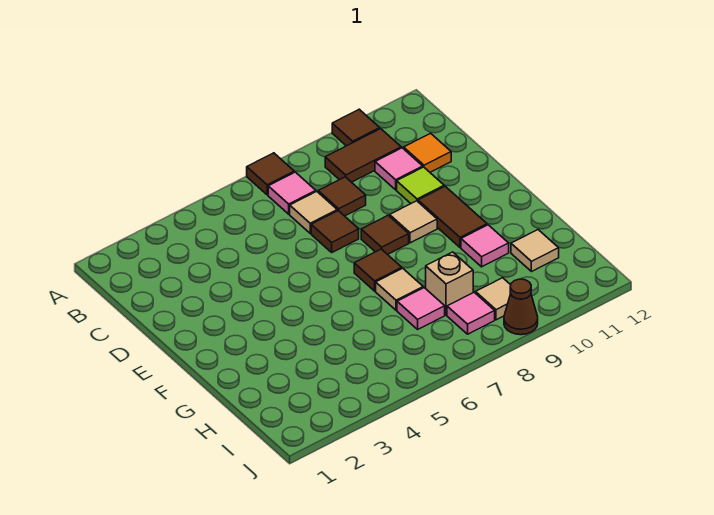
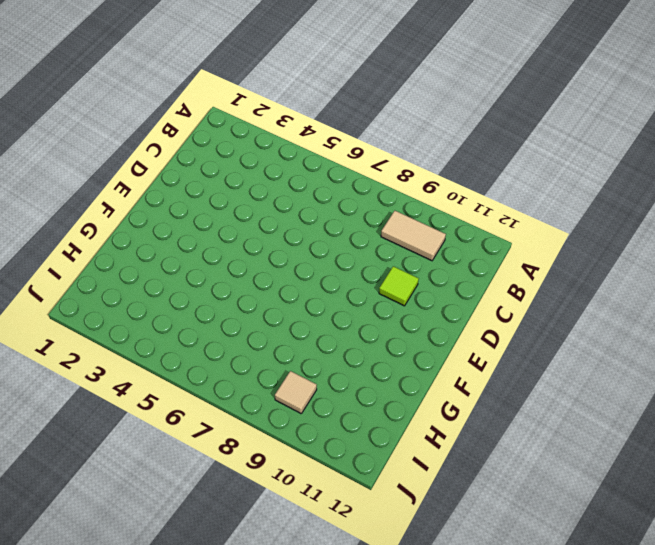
tan tile B9:B10 level 1 -> brown tile B9:B10 level 1
none -> brown tile A7 level 1
none -> brown tile A10 level 1
none -> pink tile B7 level 1

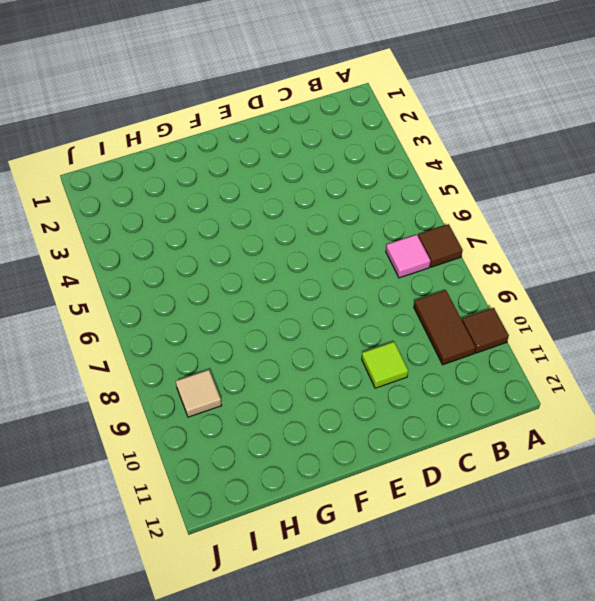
none -> tan tile C7 level 1
none -> brown tile C8 level 1
none -> pink tile C10 level 1

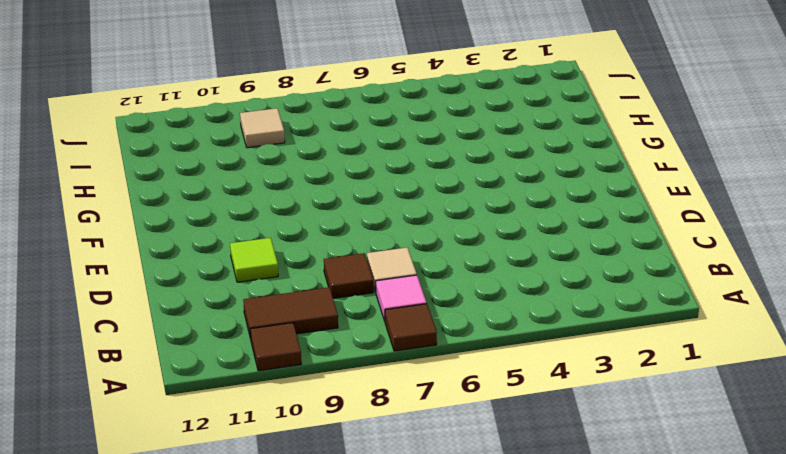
none -> pink tile C10 level 1
none -> orange tile C11 level 1
none -> brown tile D7 level 1

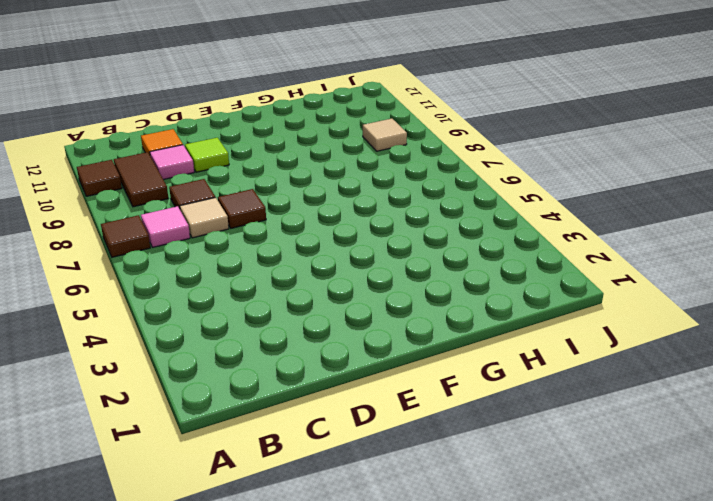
none -> brown tile E8 level 1
none -> tan tile E9 level 1
none -> brown tile E10:F10 level 1

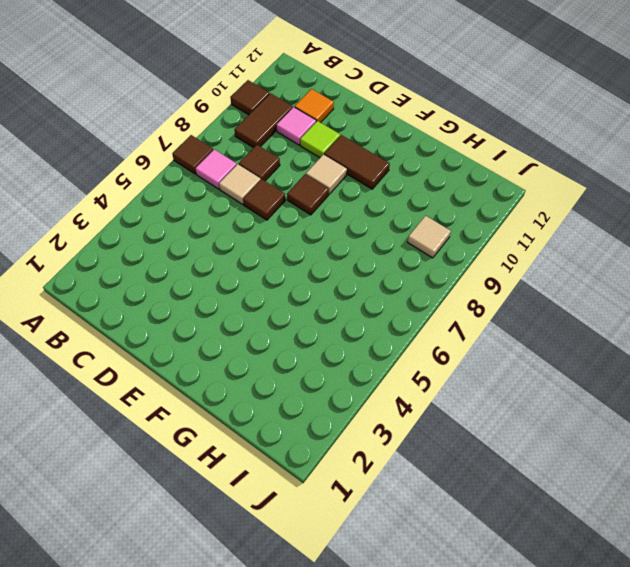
none -> brown tile F7 level 1
none -> tan tile G7 level 1
none -> pink tile G10 level 1

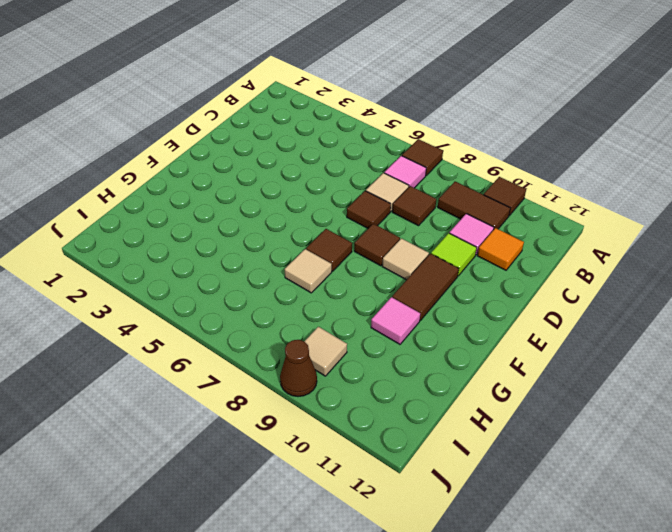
none -> pink tile H7 level 1
none -> tan brick H8 level 1
none -> tan tile H11 level 1

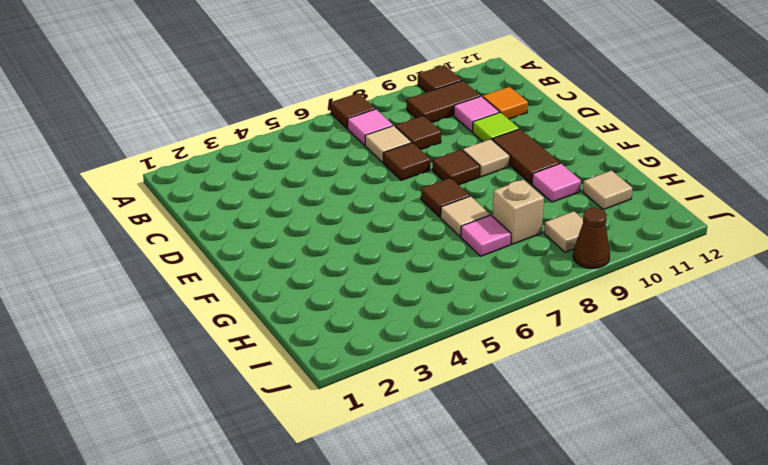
none -> pink tile I8 level 1

